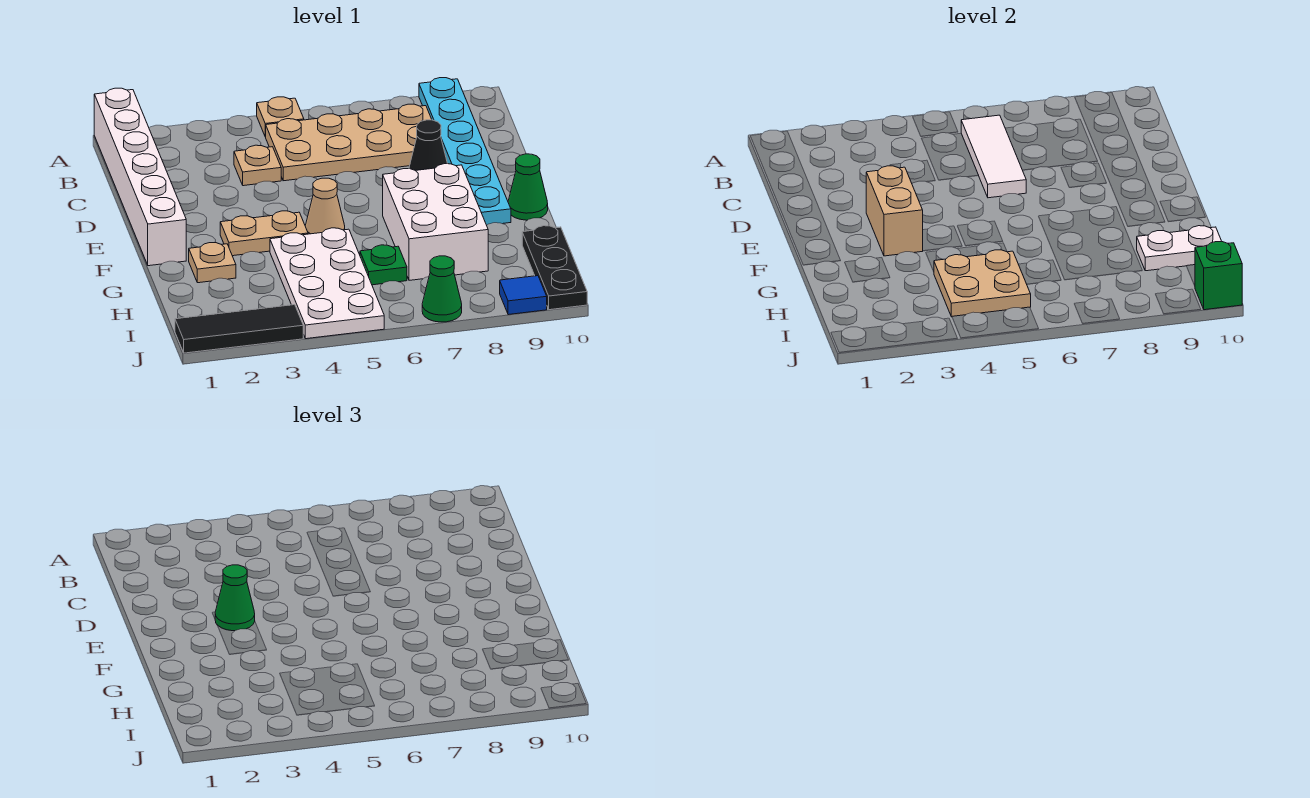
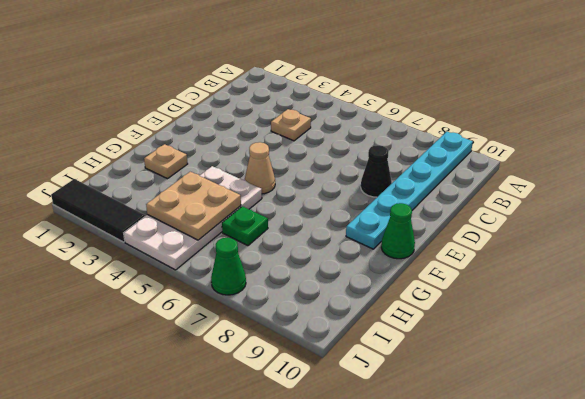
none -> white brick A1:F1 level 1
none -> tan plate A5 level 1
none -> tan plate B5:C8 level 1

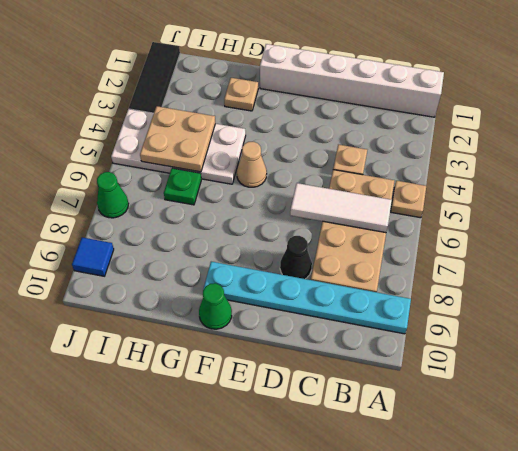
none -> tan plate F3:F4 level 1
none -> white brick F7:H8 level 1
none -> black plate H10:J10 level 1

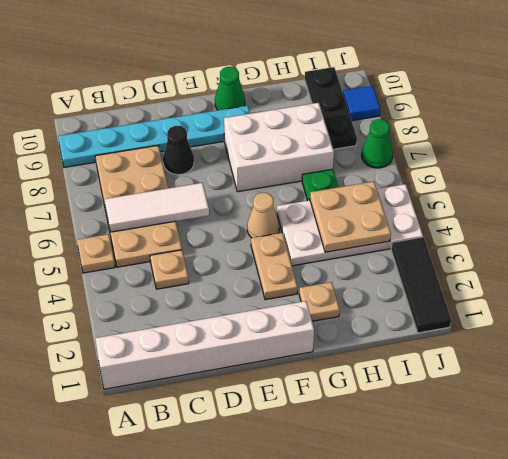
black plate I8:I10 level 1 -> black plate H10:J10 level 1
none -> tan brick E3:F3 level 2
none -> white plate H9:H10 level 2
none -> green brick J10 level 2

